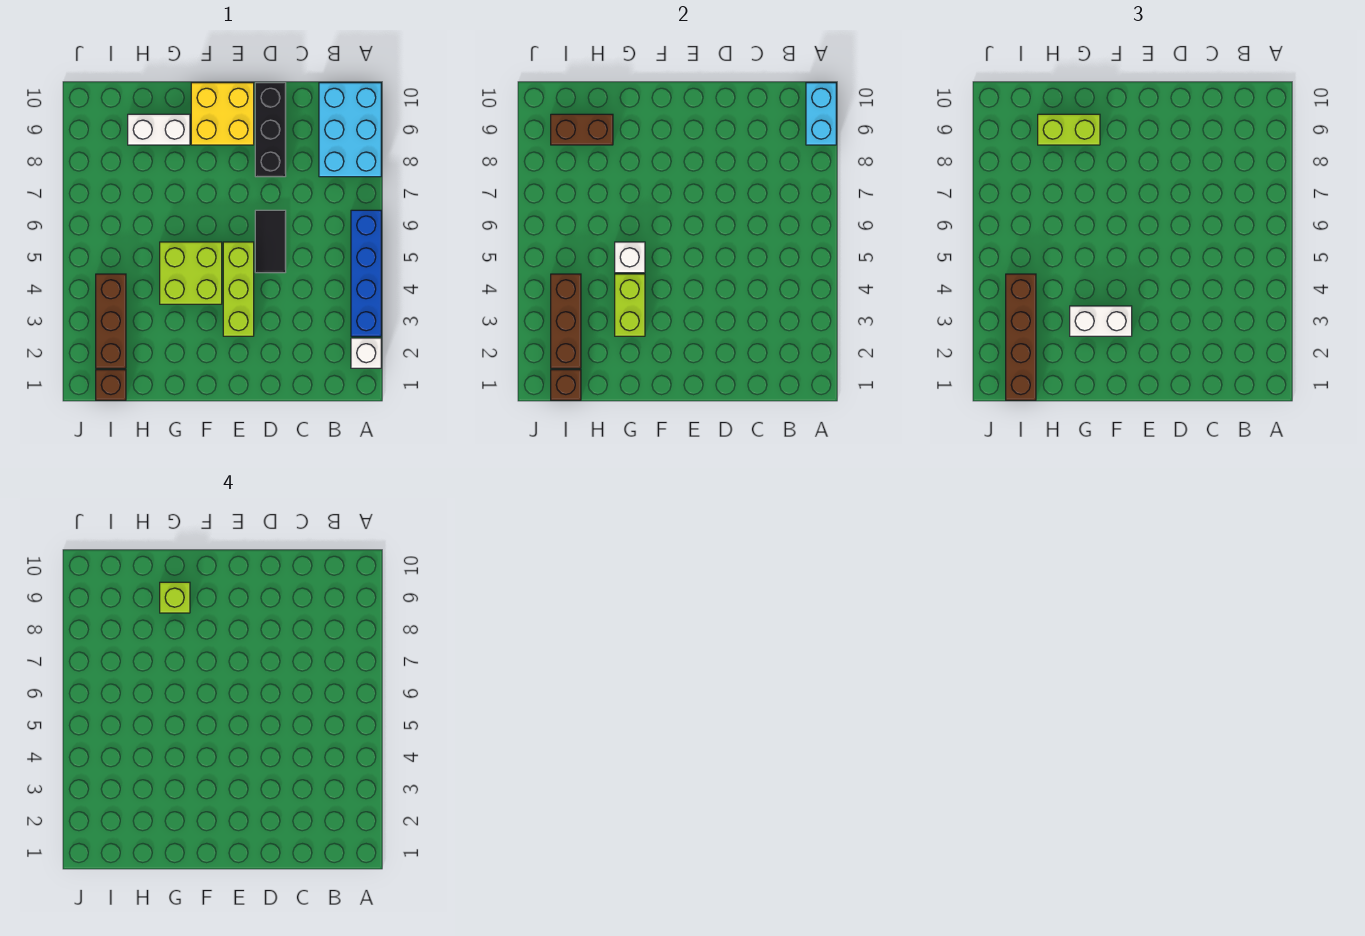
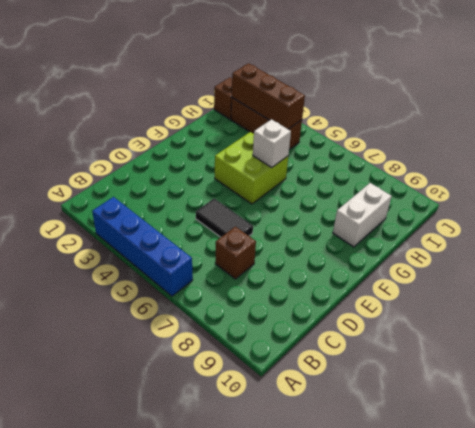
brown brick C7 level 1 -> brown brick I1 level 2
none -> white brick A2 level 1
none -> cyan brick A8:B10 level 1
none -> black brick D8:D10 level 1

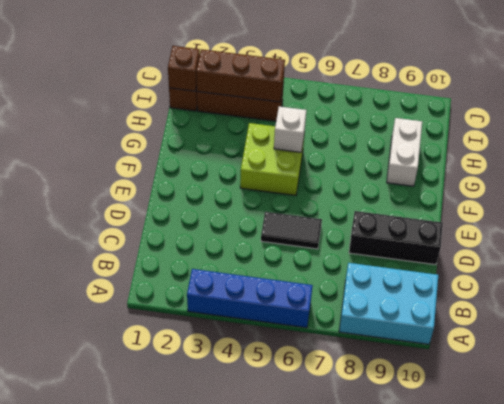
none -> white brick A2 level 1
none -> lime brick E3:E5 level 1
none -> yellow brick E9:F10 level 1

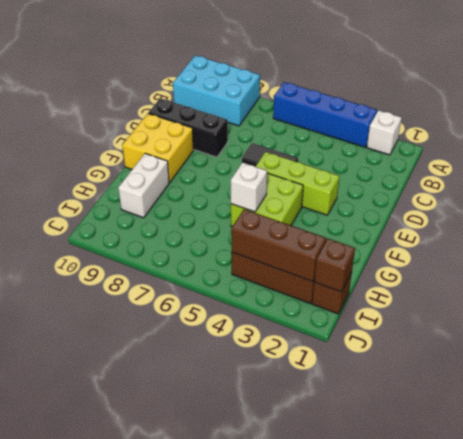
none -> cyan brick A9:A10 level 2
none -> lime brick G3:G4 level 2
none -> brown brick H9:I9 level 2

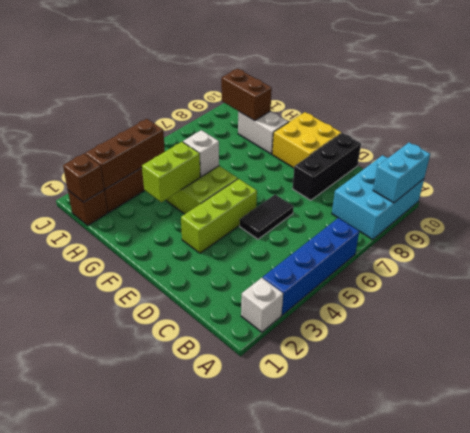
none -> white brick F3:G3 level 3
none -> lime brick G9:H9 level 3
none -> brown brick I1:I4 level 3

